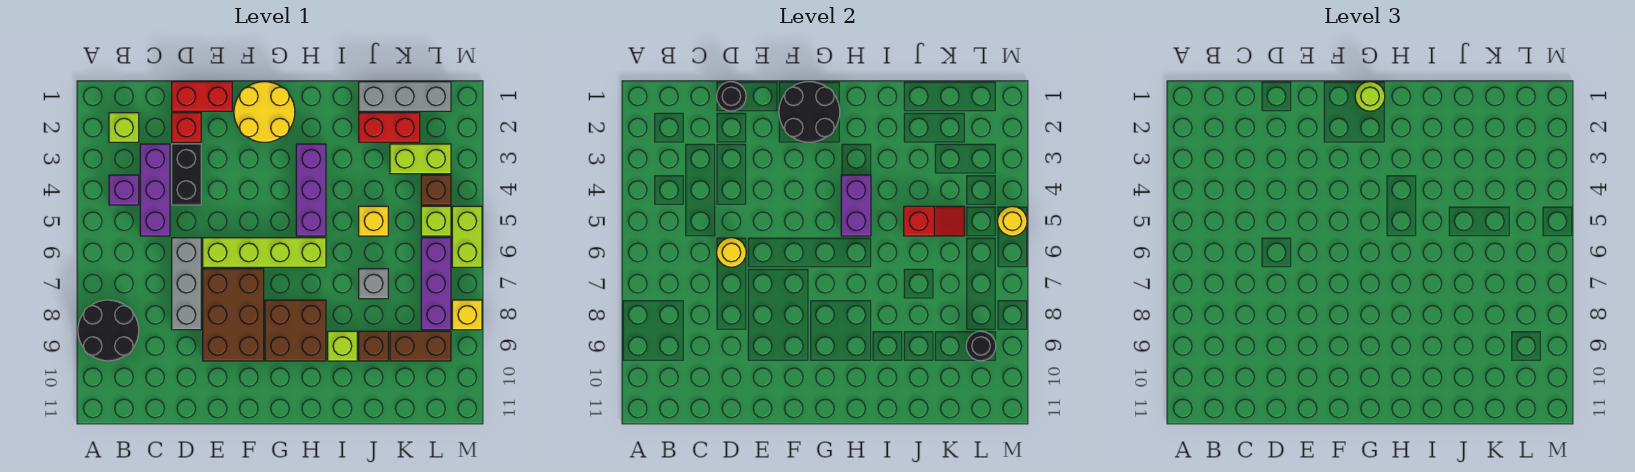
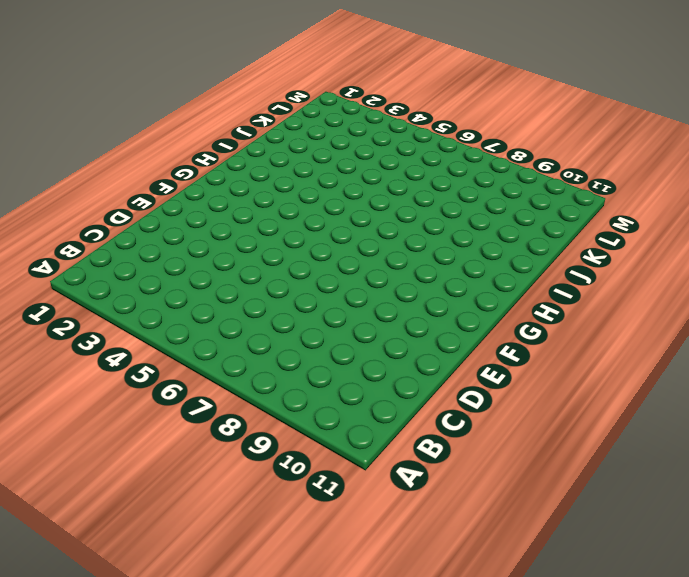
none -> black round brick A8:B9 level 1
none -> lime brick B2 level 1
none -> purple brick B4 level 1
none -> purple brick C3:C5 level 1

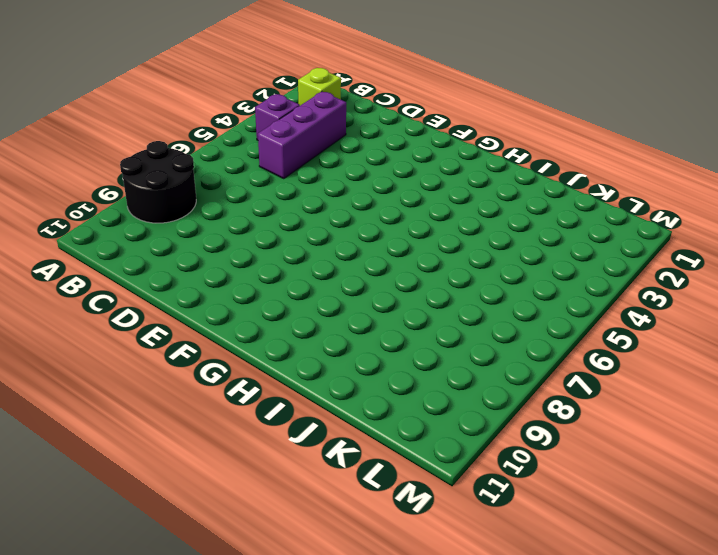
none -> red brick D1:E1 level 1
none -> red brick D2 level 1
none -> black brick D3:D4 level 1
none -> grey brick D6:D8 level 1

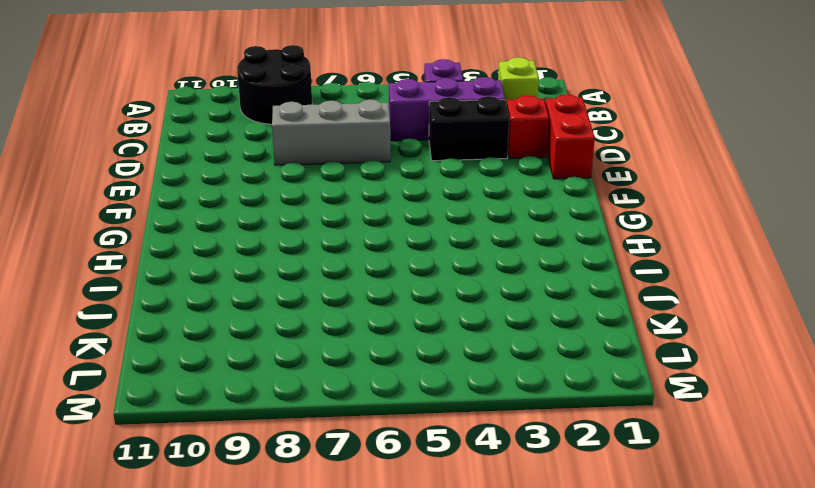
none -> lime brick E6:H6 level 1
none -> brown brick E7:F9 level 1
none -> yellow round brick F1:G2 level 1
none -> brown brick G8:H9 level 1

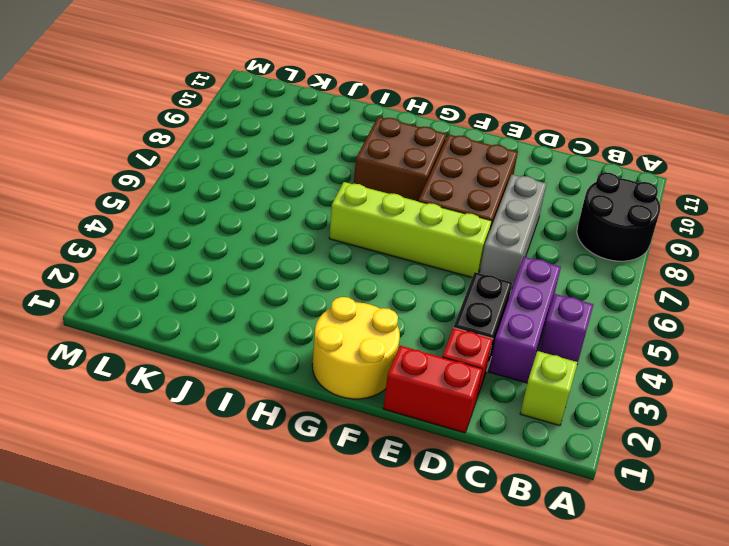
none -> purple brick H3:H5 level 1
none -> lime brick I9 level 1
none -> grey brick J1:L1 level 1
none -> red brick J2:K2 level 1

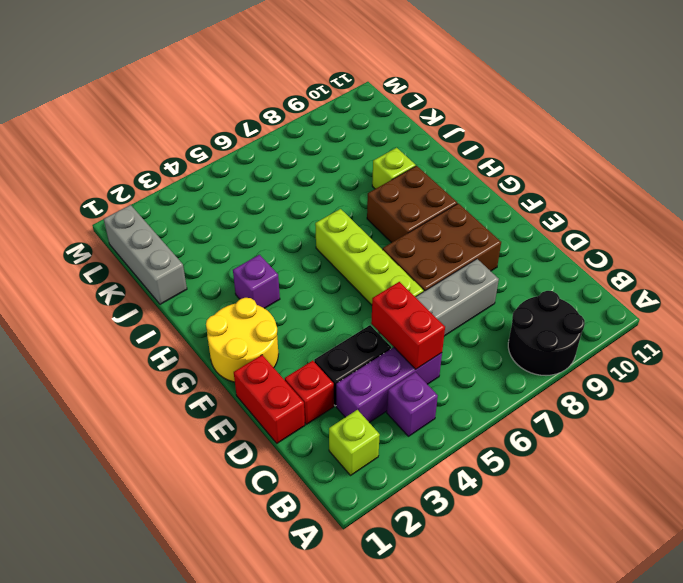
red brick C5:D5 level 2 -> red brick J2:K2 level 1
purple brick H3 level 1 -> purple brick H3:H5 level 1
none -> yellow brick J5 level 1
none -> grey brick J7 level 1
none -> brown brick J9 level 1
none -> lime brick K3:L3 level 1

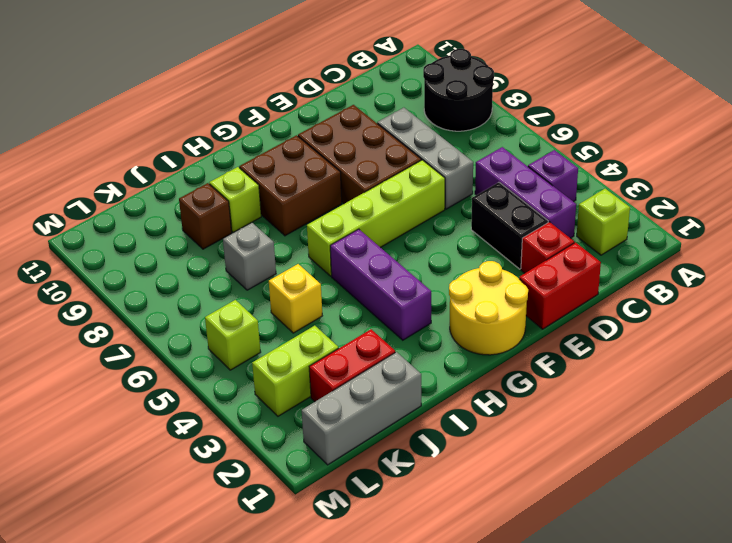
none -> brown brick K9:L9 level 1
none -> brown brick L4 level 1
none -> purple brick L6:L8 level 1
none -> lime brick M5:M6 level 1

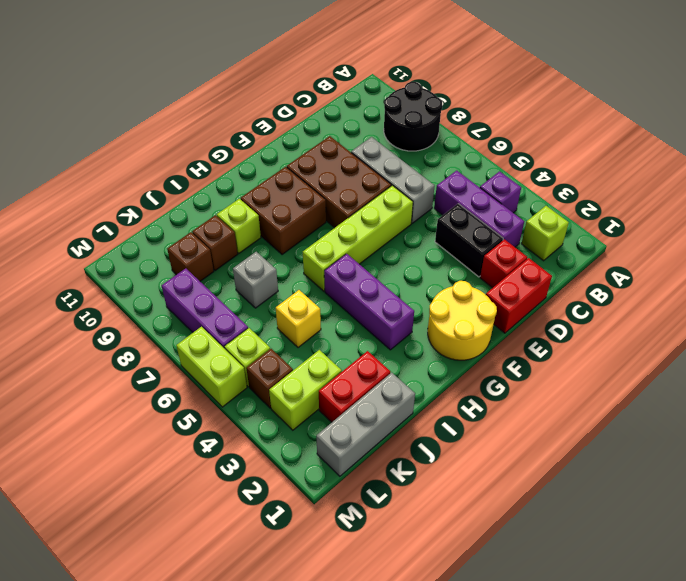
brown brick K9 level 1 -> brown brick K9:L9 level 1
none -> yellow brick M8 level 1
none -> black round brick D1 level 2
none -> yellow round brick D6 level 2
none -> black round brick F1:G2 level 2

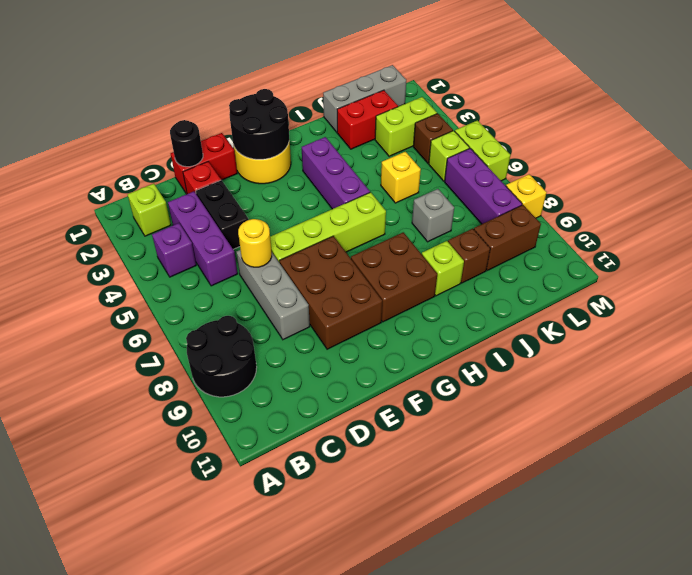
none -> purple brick H4:H5 level 2
none -> red slope J5:K5 level 2 top J
none -> black round brick L9 level 2
none -> yellow round brick M5 level 2

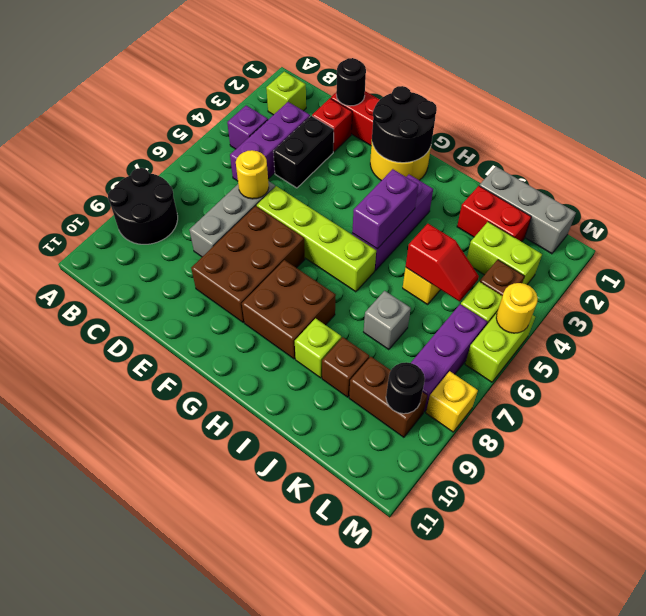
none -> lime round brick G1 level 3

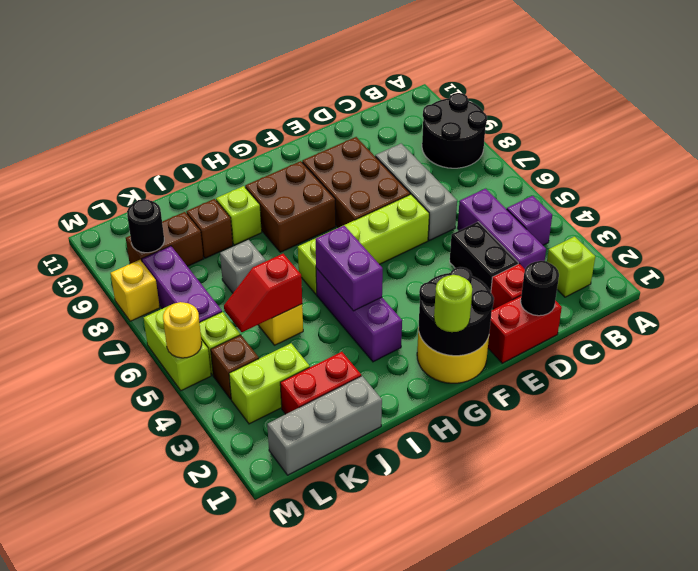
none -> yellow round brick D6 level 2

